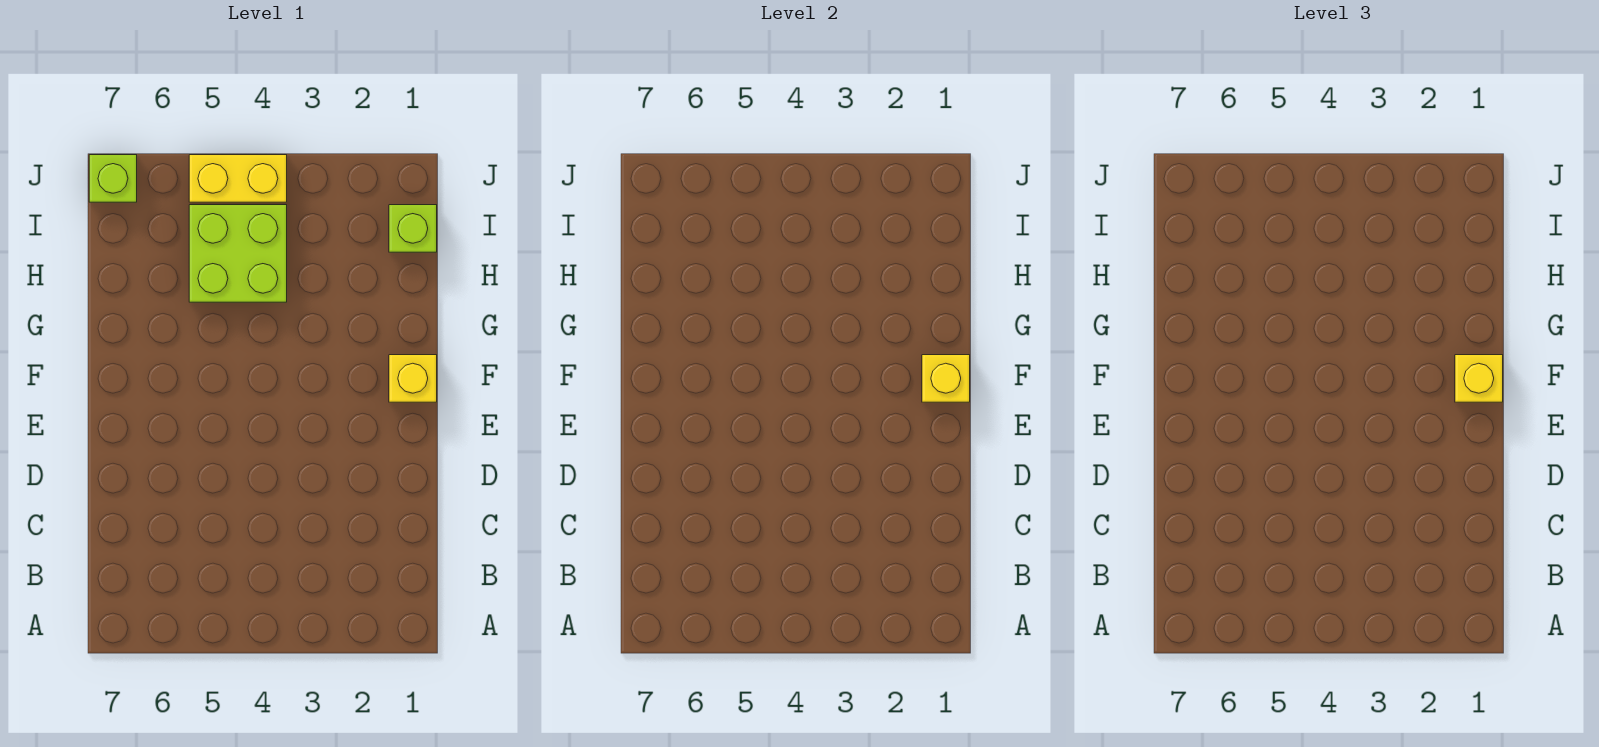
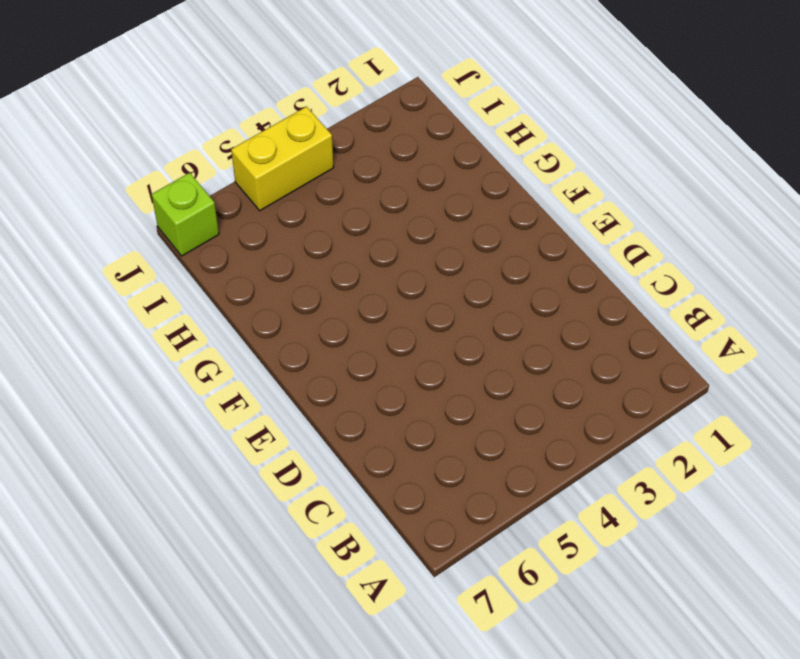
none -> yellow brick F1 level 1
none -> lime brick H4:I5 level 1

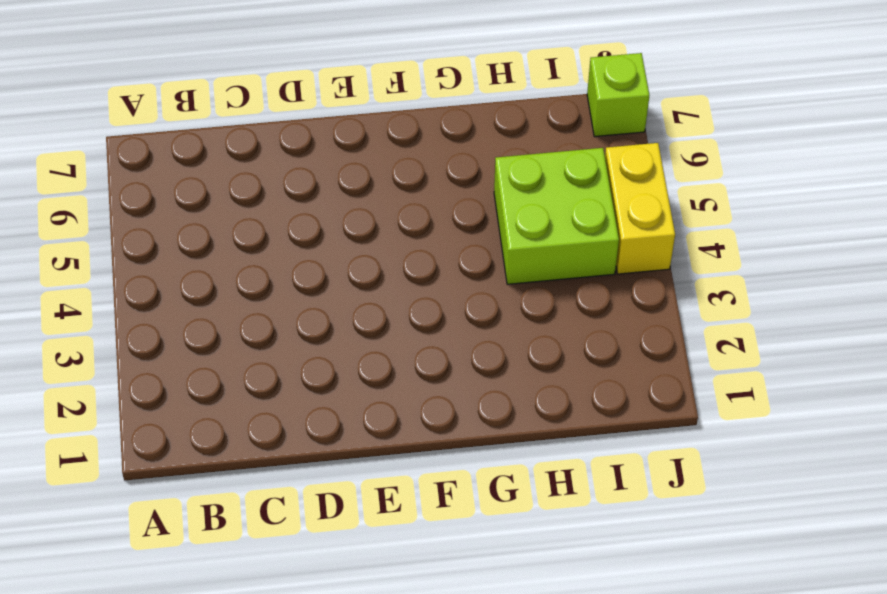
none -> yellow brick F1 level 1
none -> lime brick I1 level 1

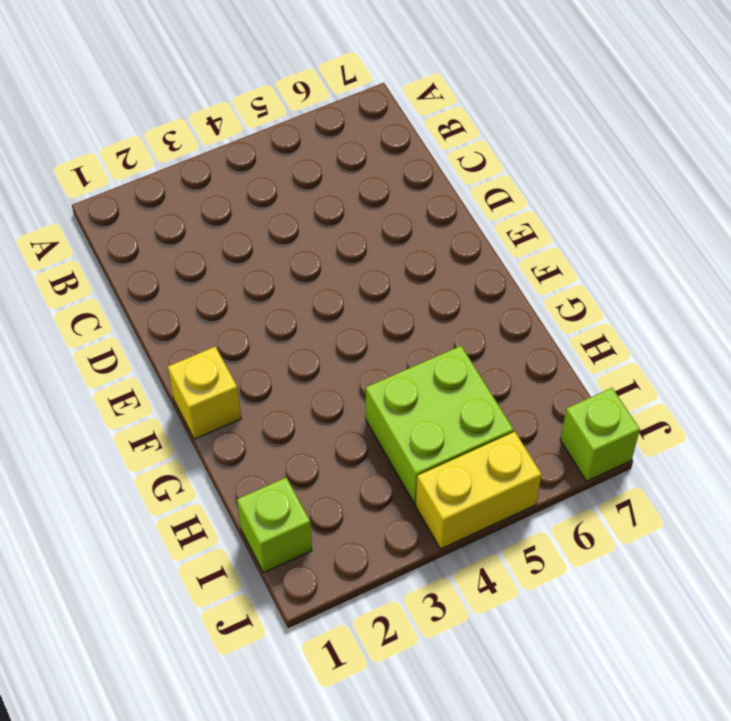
none -> yellow brick F1 level 2
none -> yellow brick F1 level 3

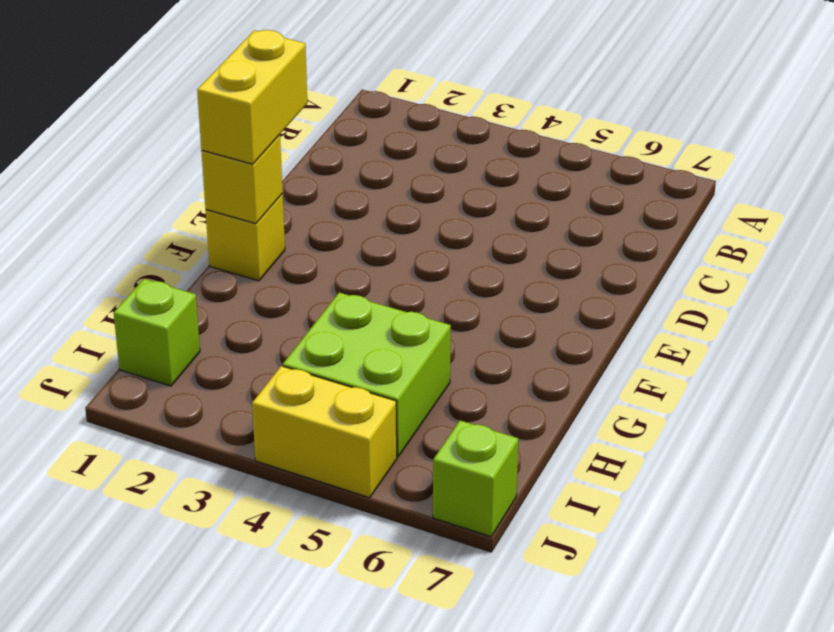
yellow brick E1:F1 level 3 -> yellow brick F1 level 3

